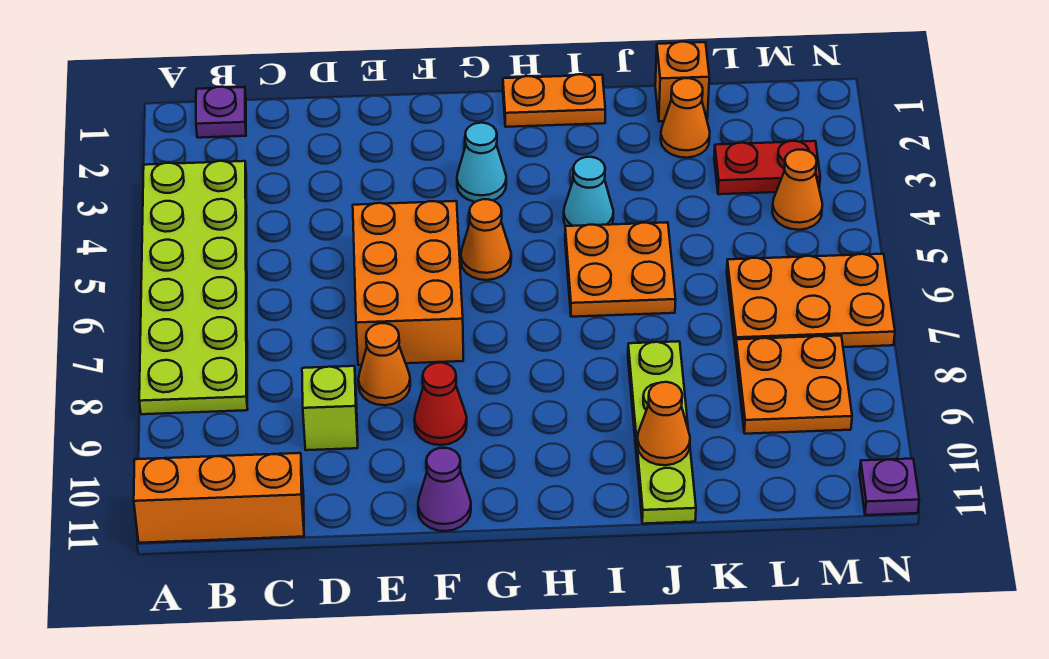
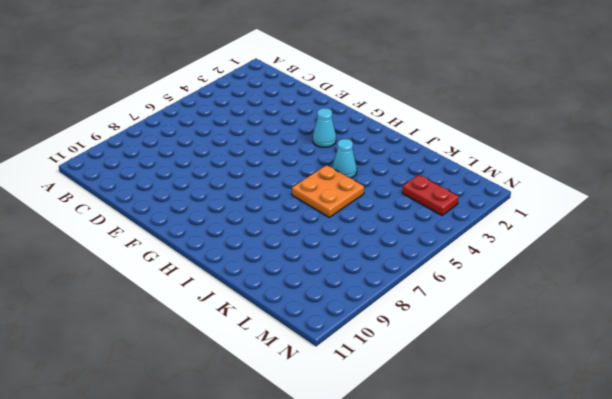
none -> lime plate A3:B8 level 1
none -> orange brick A11:C11 level 1
none -> purple plate B1 level 1

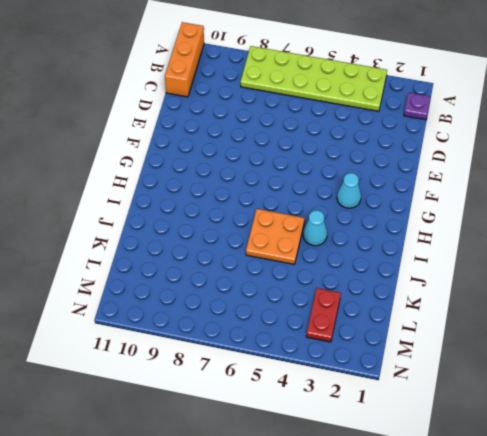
none -> lime brick D9 level 1
none -> orange brick E5:F7 level 1
none -> orange cone E8 level 1

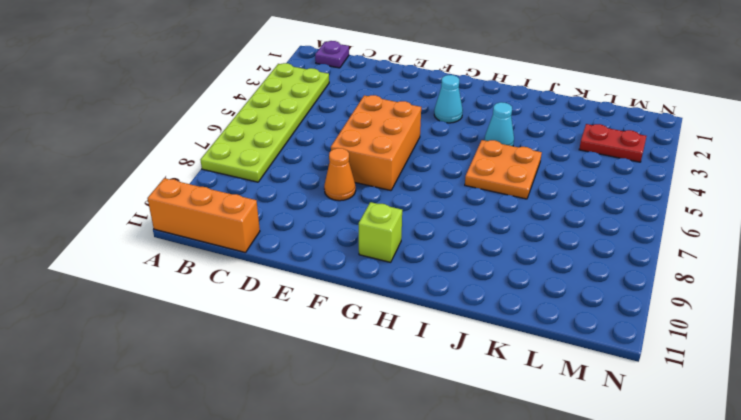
lime brick G10 level 1 -> lime brick D9 level 1
none -> red cone F9 level 1
none -> purple cone F11 level 1
none -> orange cone G5 level 1

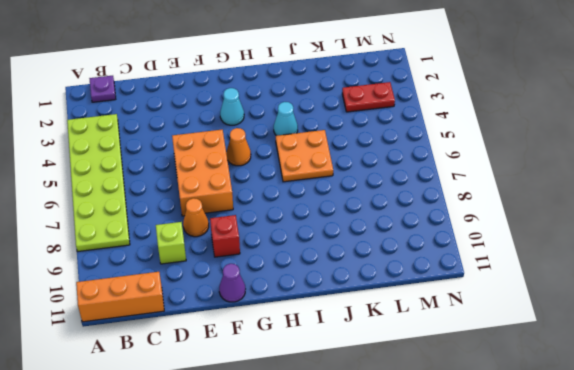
red brick F9 level 1 -> red cone F9 level 1
none -> orange plate H1:I1 level 1
none -> lime plate J8:J11 level 1
none -> orange brick K1 level 1

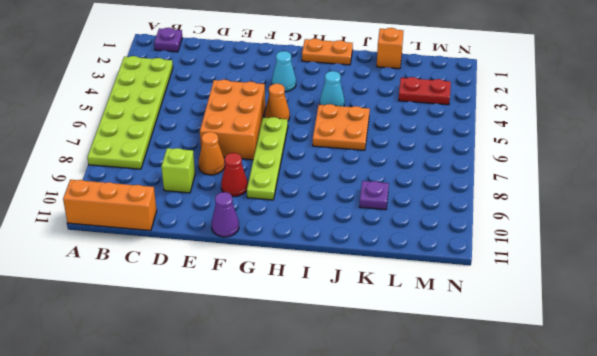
lime plate G6:G9 level 1 -> lime plate J8:J11 level 1
purple plate K9 level 1 -> purple plate N11 level 1
none -> orange cone K2 level 1
none -> orange plate L6:N7 level 1
none -> orange plate L8:M9 level 1

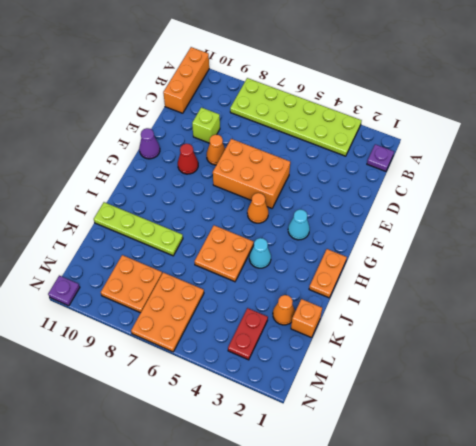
none -> orange cone M4 level 1
none -> orange cone J10 level 2

